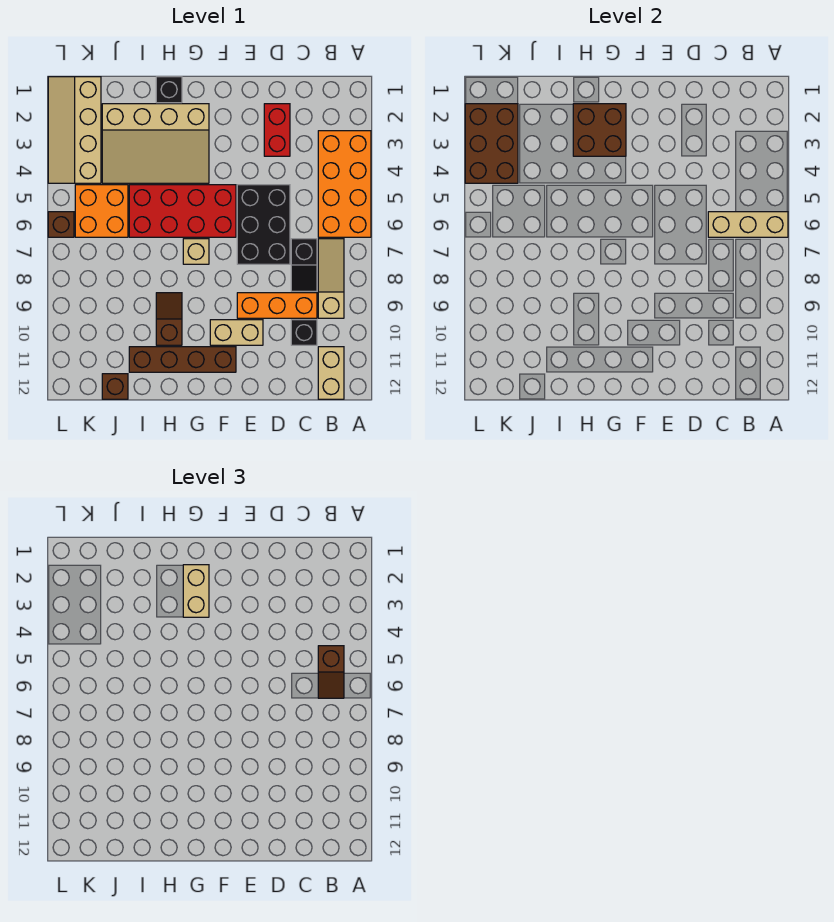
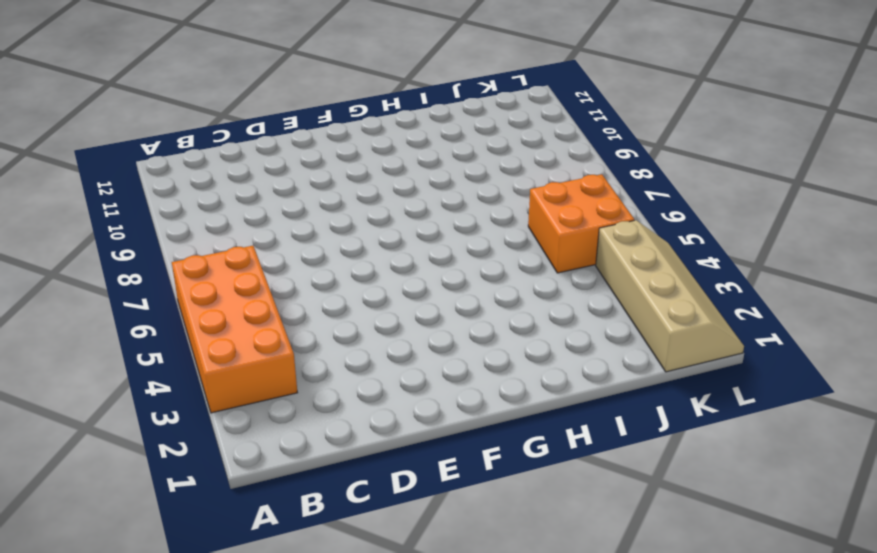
none -> tan slope B7:B9 level 1 top 9
none -> tan brick B11:B12 level 1
none -> black slope C7:C8 level 1 top 7

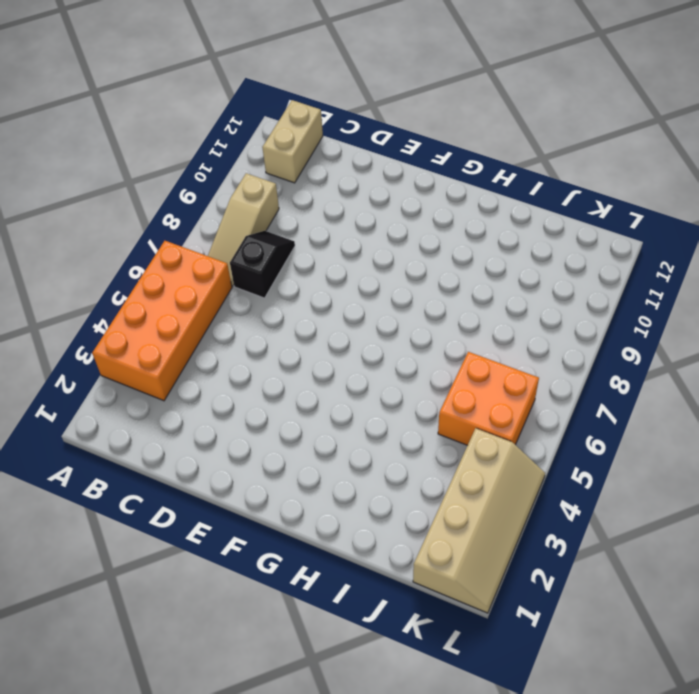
none -> orange brick C9:E9 level 1
none -> black brick C10 level 1
none -> red brick D2:D3 level 1

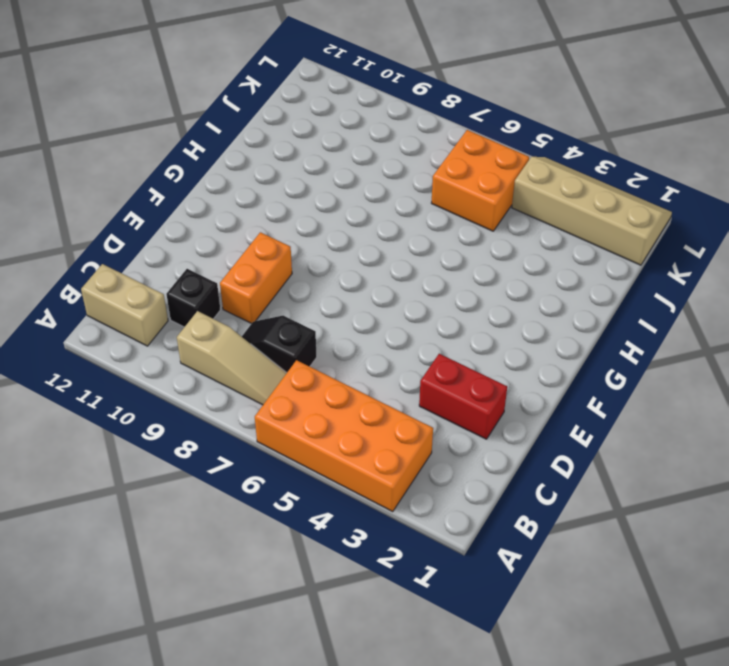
orange brick D9:E9 level 1 -> orange brick C9:E9 level 1
none -> black brick D5:E7 level 1
none -> tan brick E10:F10 level 1
none -> red brick F5:I6 level 1

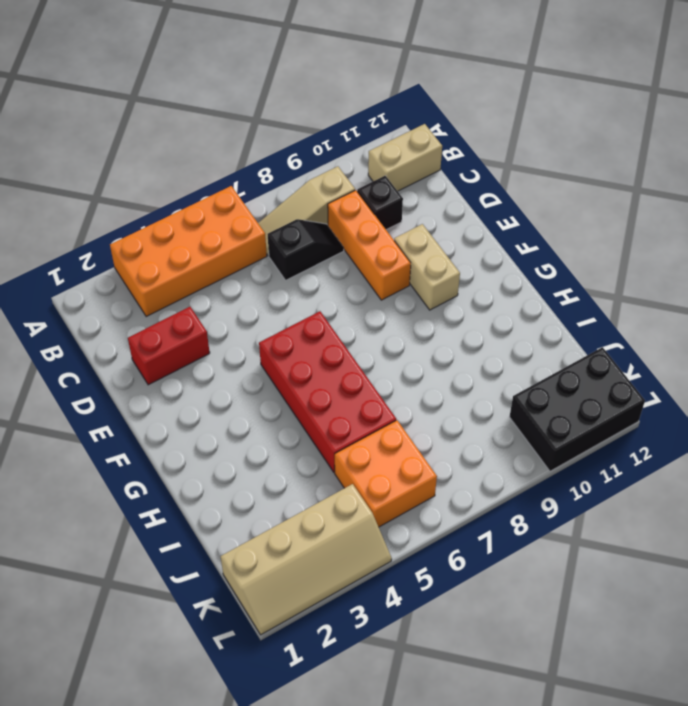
black brick K10:L12 level 1 -> black brick D5:E7 level 1
none -> brown brick F11:I11 level 1
none -> tan slope G2:J4 level 1 top 2
none -> tan brick G7 level 1

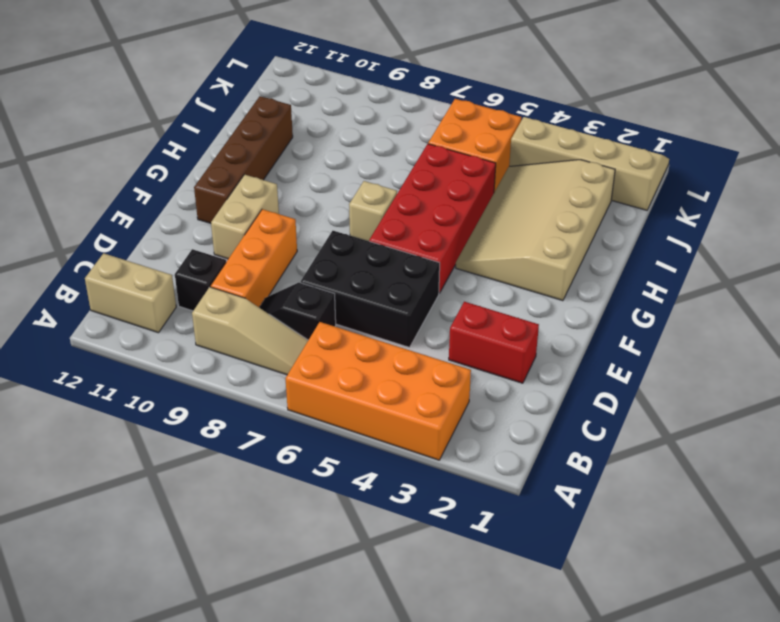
none -> black brick H1 level 1
none -> brown slope H9:H10 level 1 top 10
none -> brown brick J12 level 1

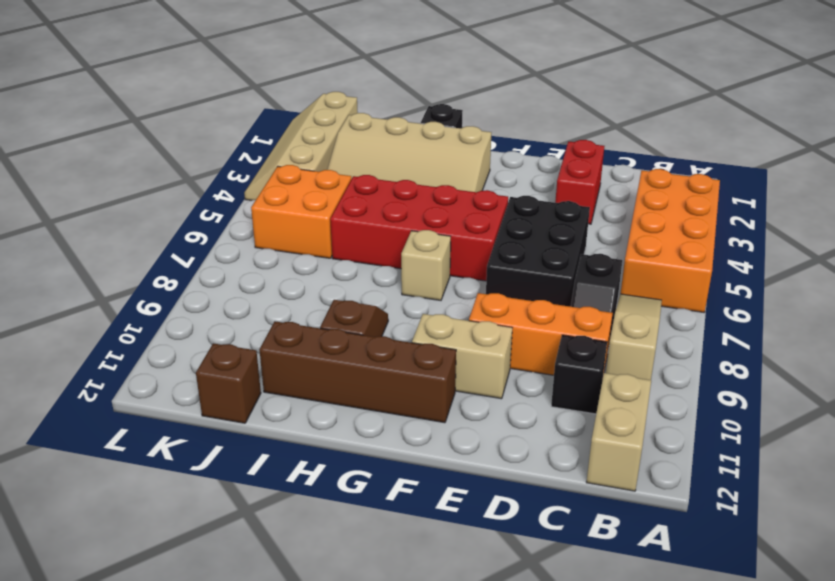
none -> brown brick L6 level 1
none -> tan brick A6:C6 level 2
none -> brown brick G2:H3 level 2

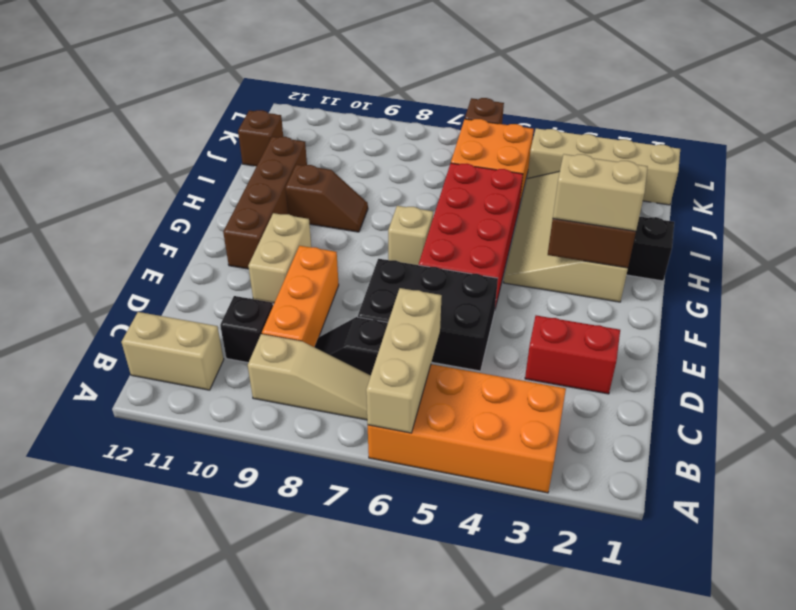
none -> brown brick K2:L4 level 2
none -> brown slope B5:B6 level 3 top 5

